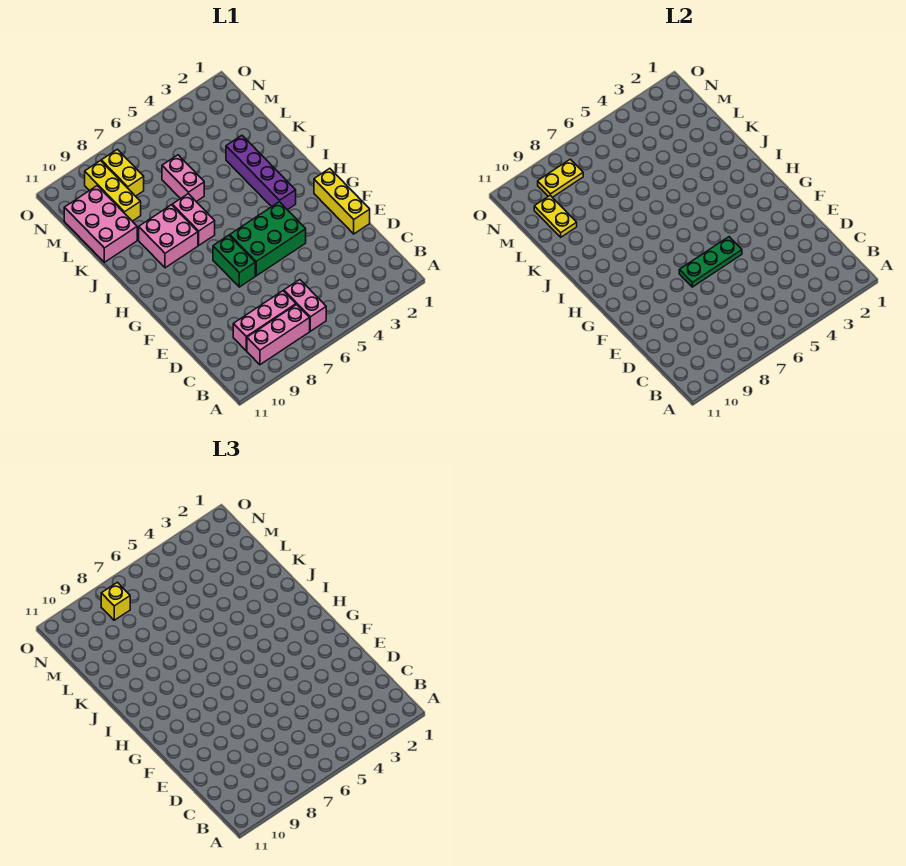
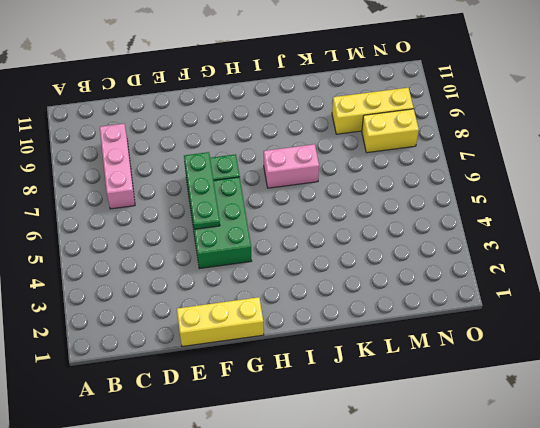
none -> pink brick B6:C6 level 1
none -> pink brick B7:B9 level 1
none -> purple brick H3:K3 level 1

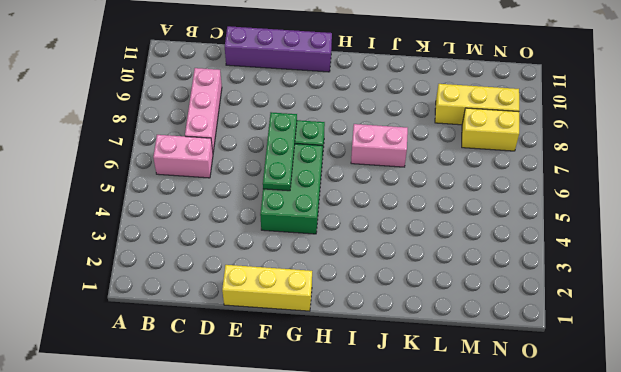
purple brick D11:G11 level 1 -> purple brick H3:K3 level 1
none -> pink brick B7:B9 level 1
none -> pink brick I8:J9 level 1
none -> pink brick K6:L6 level 1

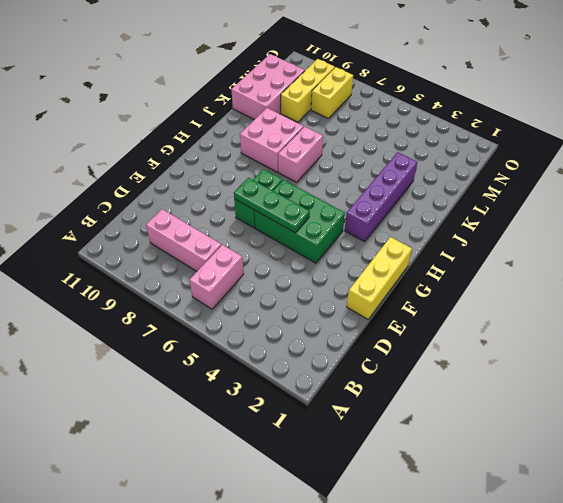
none -> pink brick B7:B9 level 1
none -> pink brick K6:L6 level 1
none -> yellow plate L10:M10 level 2

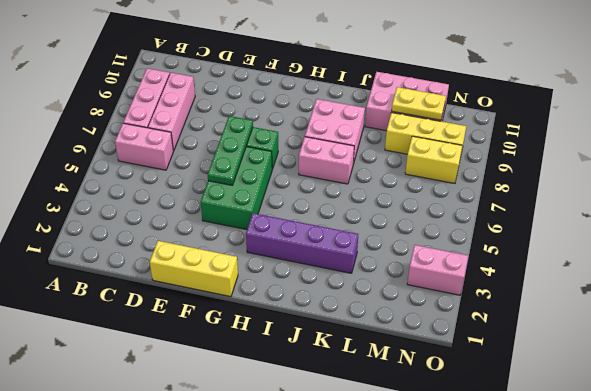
pink brick N3:O3 level 1 -> pink brick K6:L6 level 1
none -> yellow plate N8:N9 level 2
none -> yellow brick N8 level 3

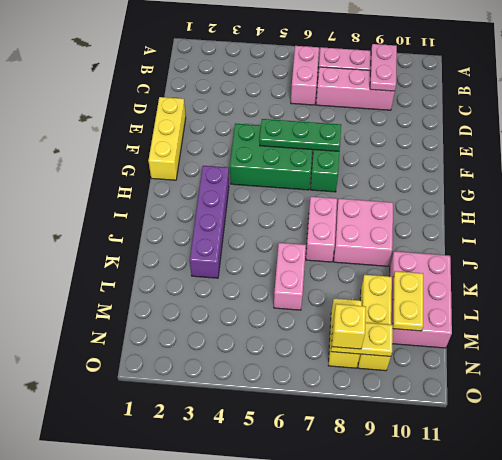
pink plate B9:C9 level 2 -> none

